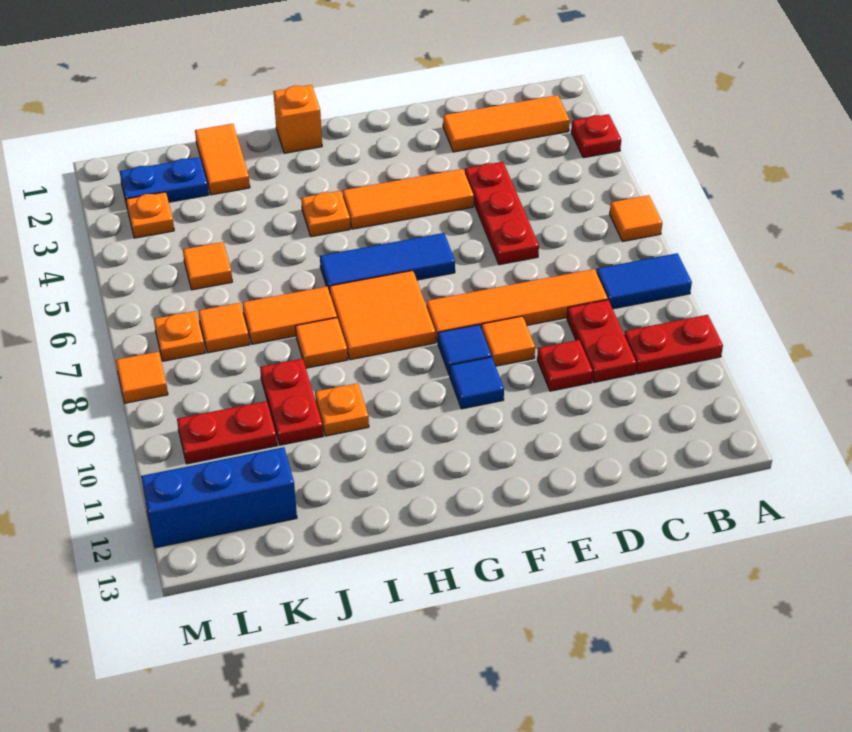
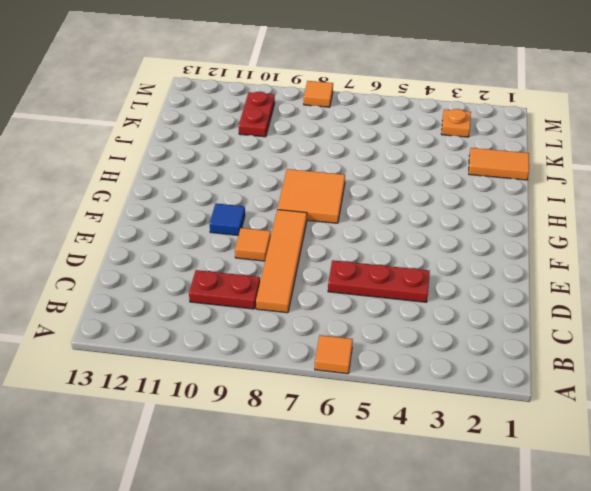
none -> red plate A3 level 1
none -> blue tile A8:B8 level 1
none -> red plate A10:B10 level 1
none -> orange tile B2:D2 level 1

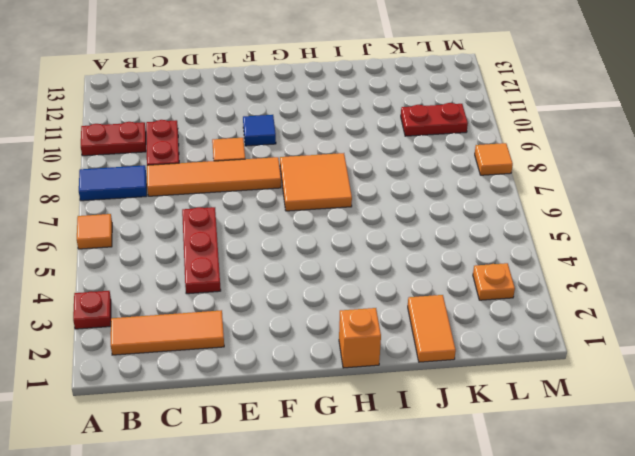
none -> red plate D10 level 1
none -> orange tile E4:G4 level 1
none -> blue tile F6:H6 level 1
none -> blue tile F9 level 1

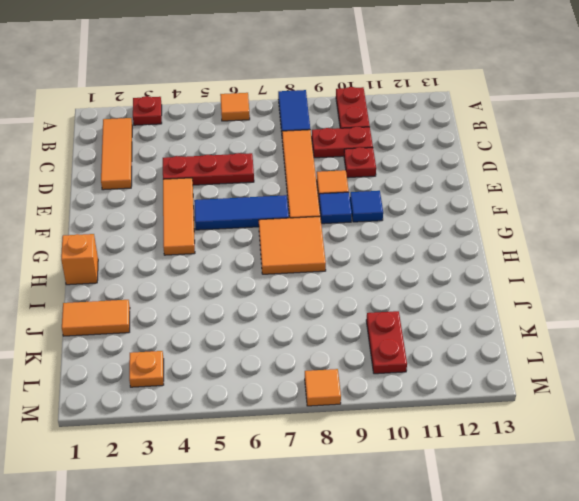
blue tile F5:F7 level 1 -> blue tile F6:H6 level 1
none -> orange plate H4 level 1
none -> orange tile I7:J7 level 1
none -> orange tile I8 level 1
none -> orange plate I10 level 1

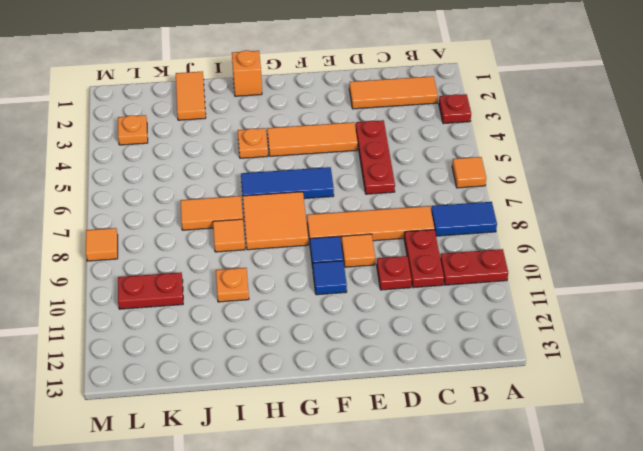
none -> red plate J9:J10 level 1
none -> blue plate K2:L2 level 1
none -> orange tile K5 level 1
none -> orange tile K7 level 1

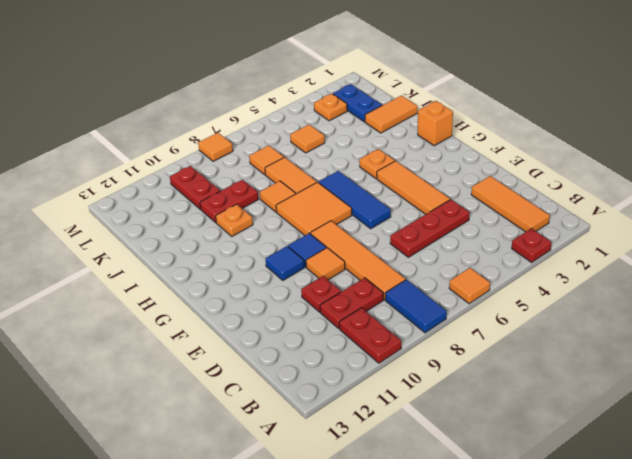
none -> blue brick K12:M12 level 1
none -> orange plate L7 level 1

